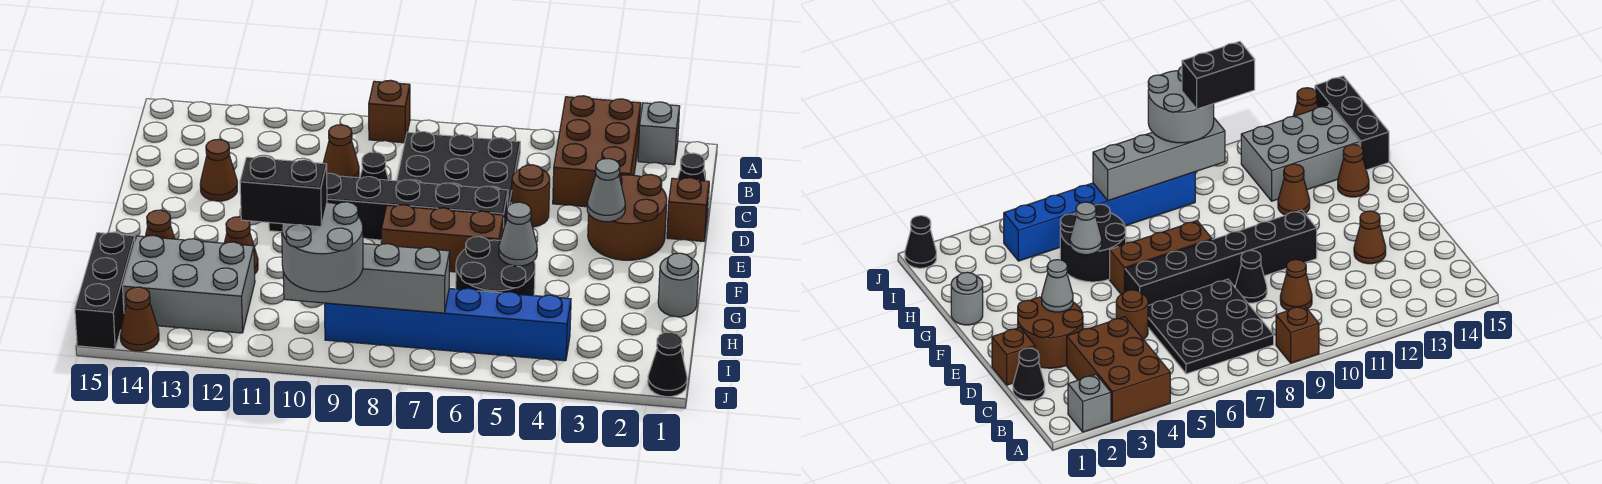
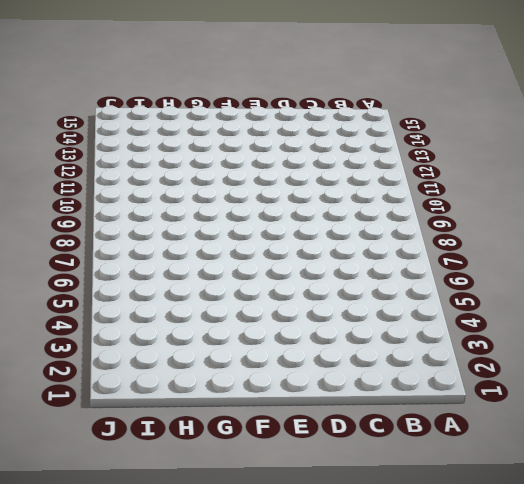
none -> grey brick A2 level 1
none -> brown brick A3:C4 level 1
none -> brown brick A9 level 1

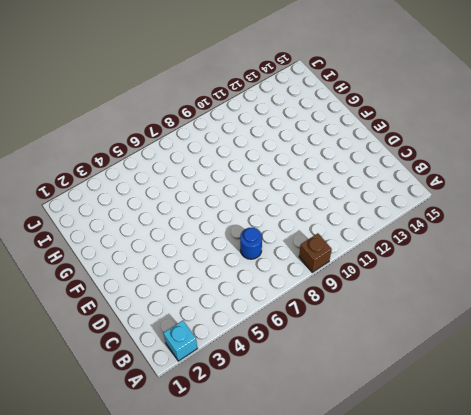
cyan brick A2 level 1 -> grey brick A2 level 1
blue round brick C7 level 1 -> black plate B6:D8 level 1
none -> brown brick A3:C4 level 1
none -> black cone C1 level 1
none -> brown cone C10 level 1

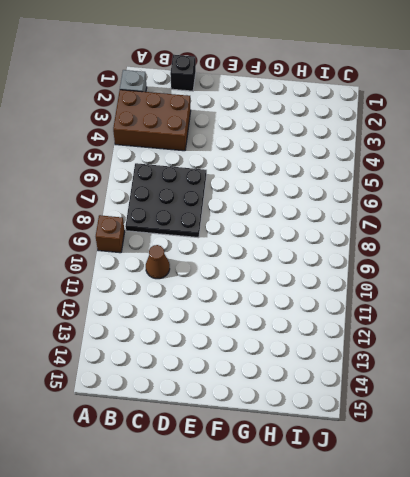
black brick C1 level 1 -> black cone C1 level 1
none -> brown brick D1 level 1
none -> brown round brick D2:E3 level 1
none -> brown round brick D5 level 1

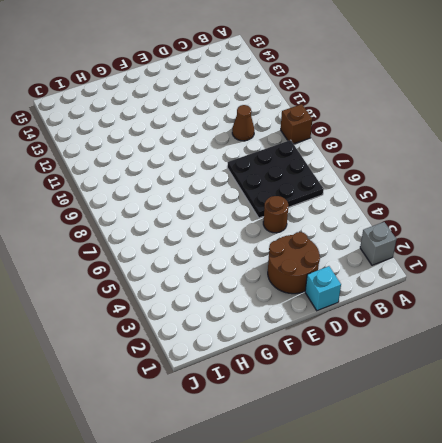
cyan brick D1 level 1 -> brown brick D1 level 1
none -> brown brick A3:C4 level 1
none -> black cone C1 level 1
none -> black cone D9 level 1

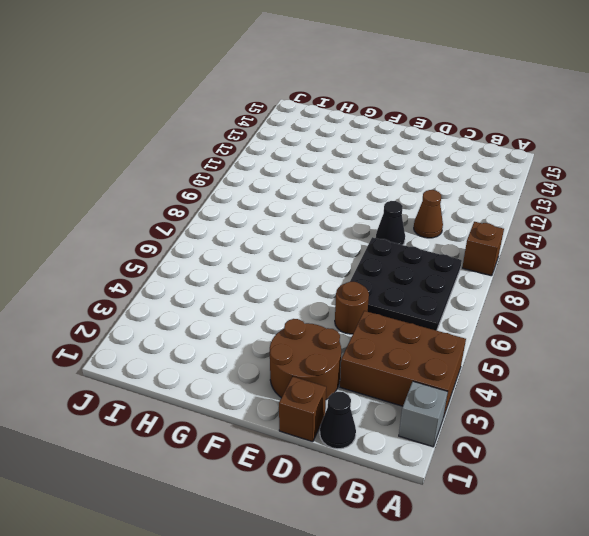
none -> brown cone D13 level 1
none -> black brick E6:E11 level 1
none -> brown brick F6:F8 level 1

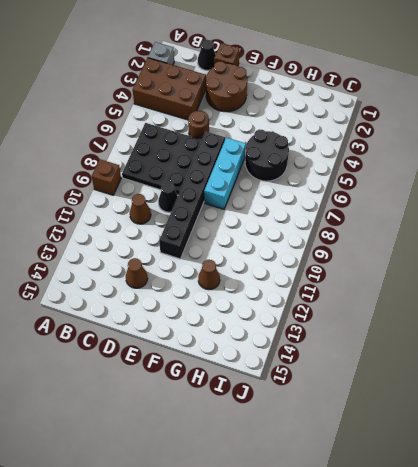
cyan brick F6:F8 level 1 -> brown brick F6:F8 level 1
none -> grey round brick G1 level 1
none -> brown cone G14 level 1
none -> grey brick H12:I14 level 1

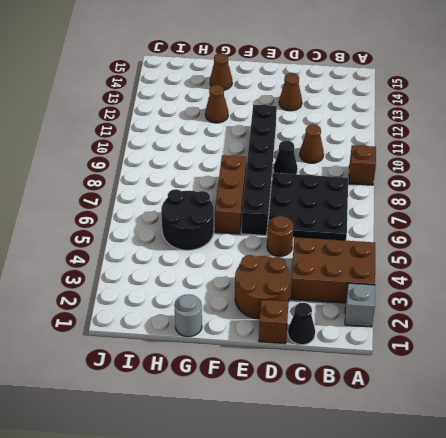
none -> grey brick H12:I14 level 1
none -> black brick H15:J15 level 1
none -> blue brick I4:I9 level 1

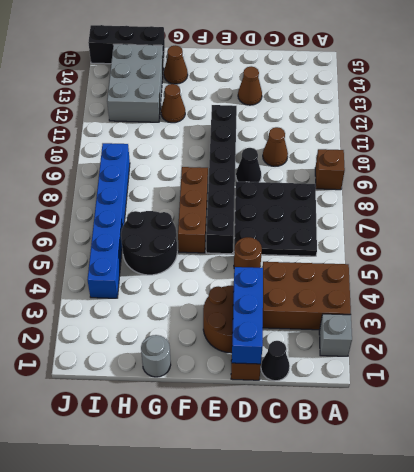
blue brick D1:D3 level 2 -> none
none -> black cone J1 level 1
none -> brown cone J14 level 1
none -> grey cone E3 level 2

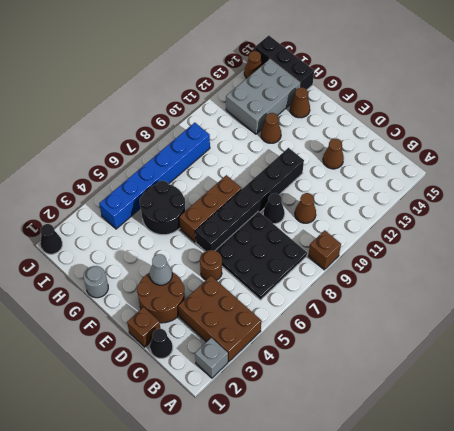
none -> grey cone G5 level 2
none -> grey brick I7:I10 level 2
none -> grey round brick I9:J10 level 3

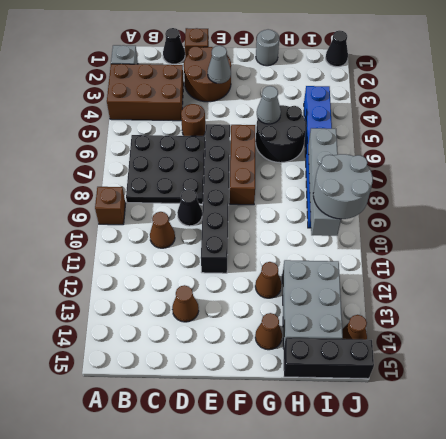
none -> black brick I10:I11 level 4

